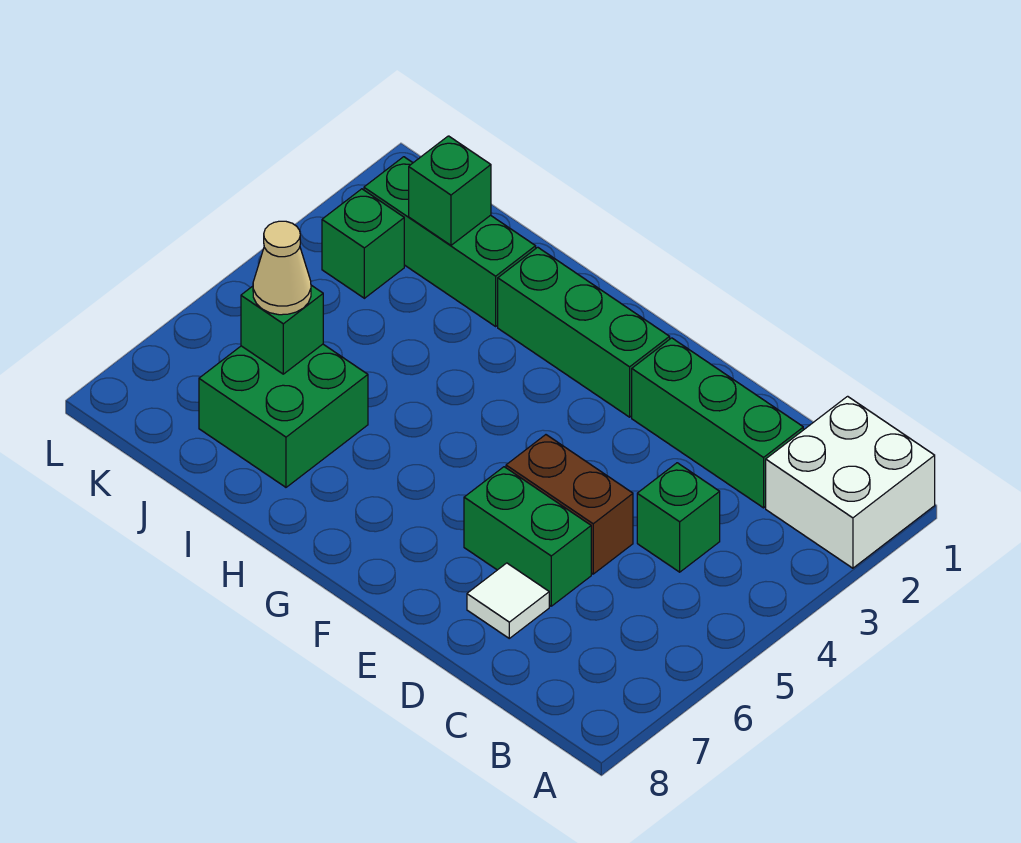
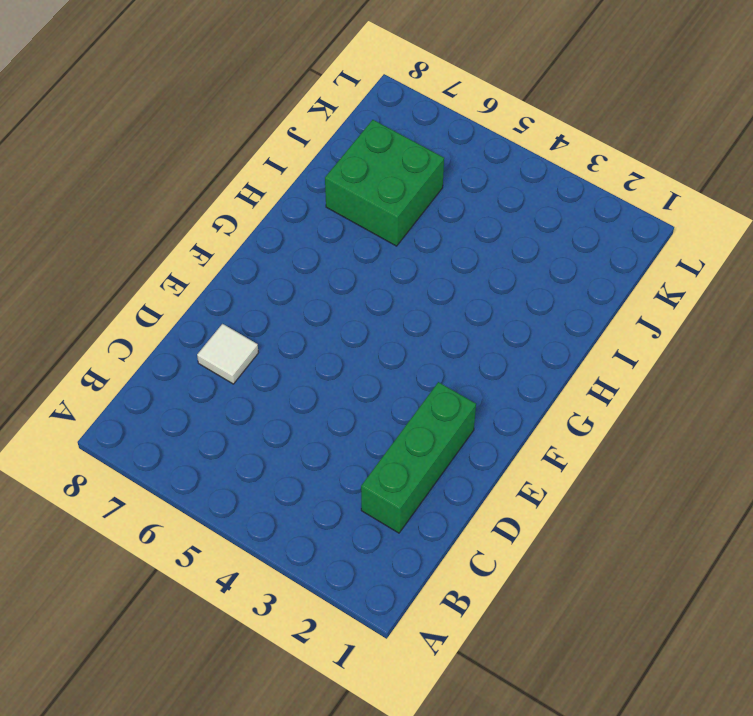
none -> white brick A1:B2 level 1
none -> green brick C4 level 1
none -> brown brick D5:E5 level 1

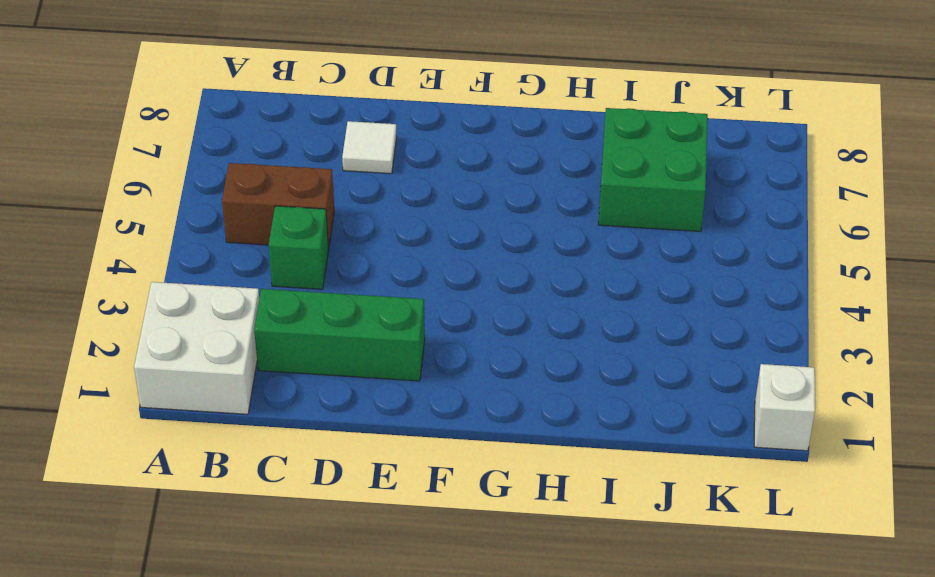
brown brick B5:C5 level 1 -> brown brick D5:E5 level 1
white brick L1 level 1 -> none
none -> green brick D6:E6 level 1
none -> green brick F2:H2 level 1
none -> green brick I2:K2 level 1

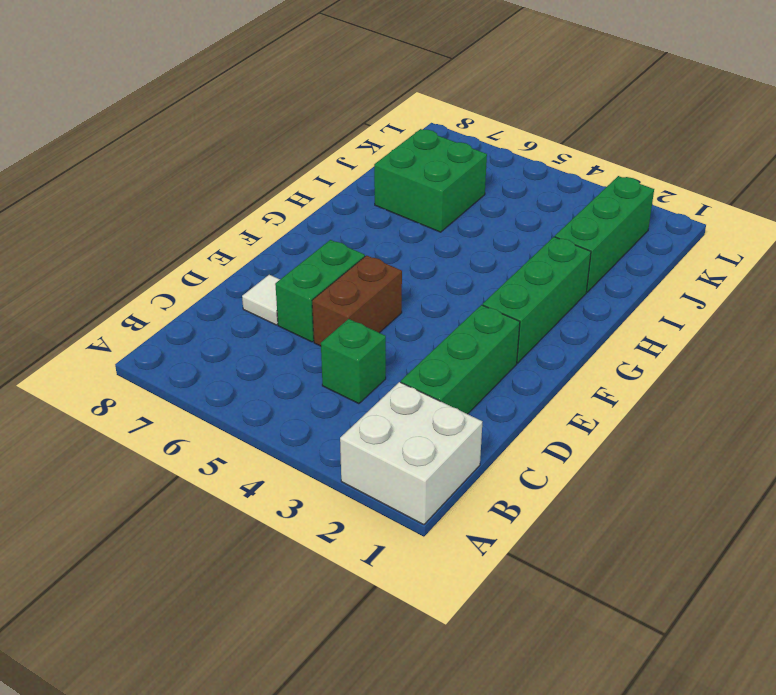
none -> green brick K3 level 1
none -> green brick J2 level 2
none -> green brick J6 level 2

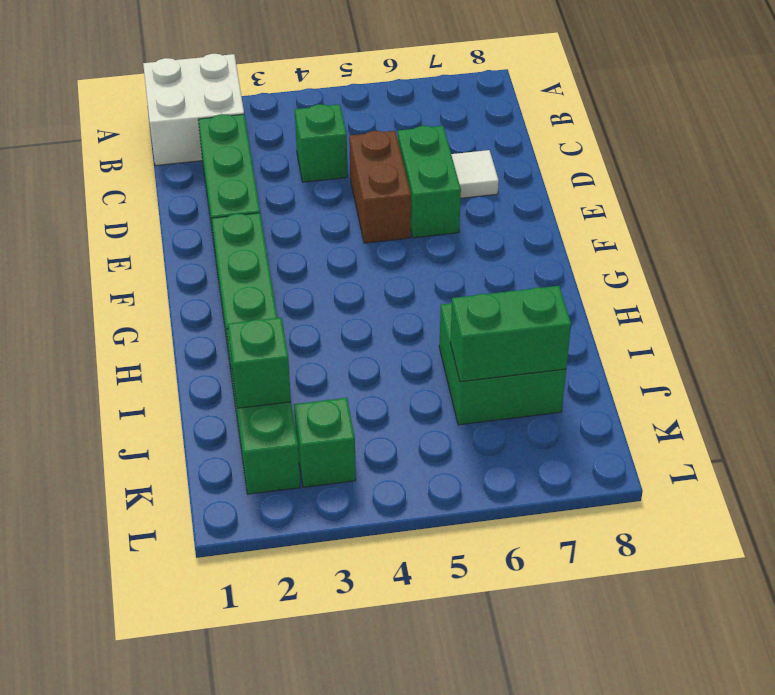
green brick J6:J7 level 2 -> green brick J6 level 2
none -> tan cone J6 level 3

